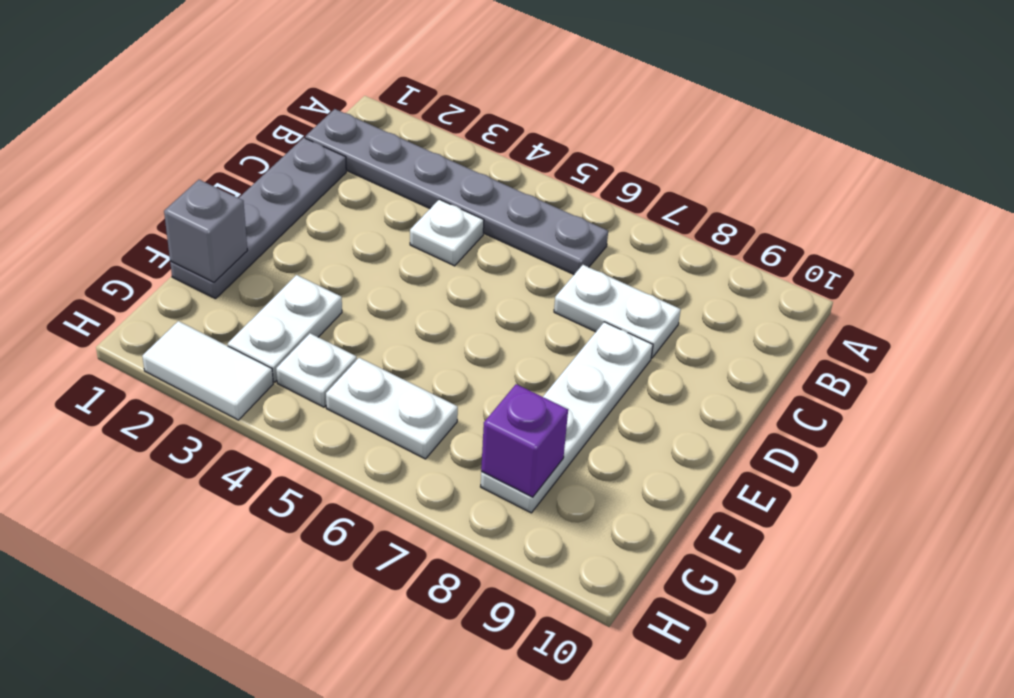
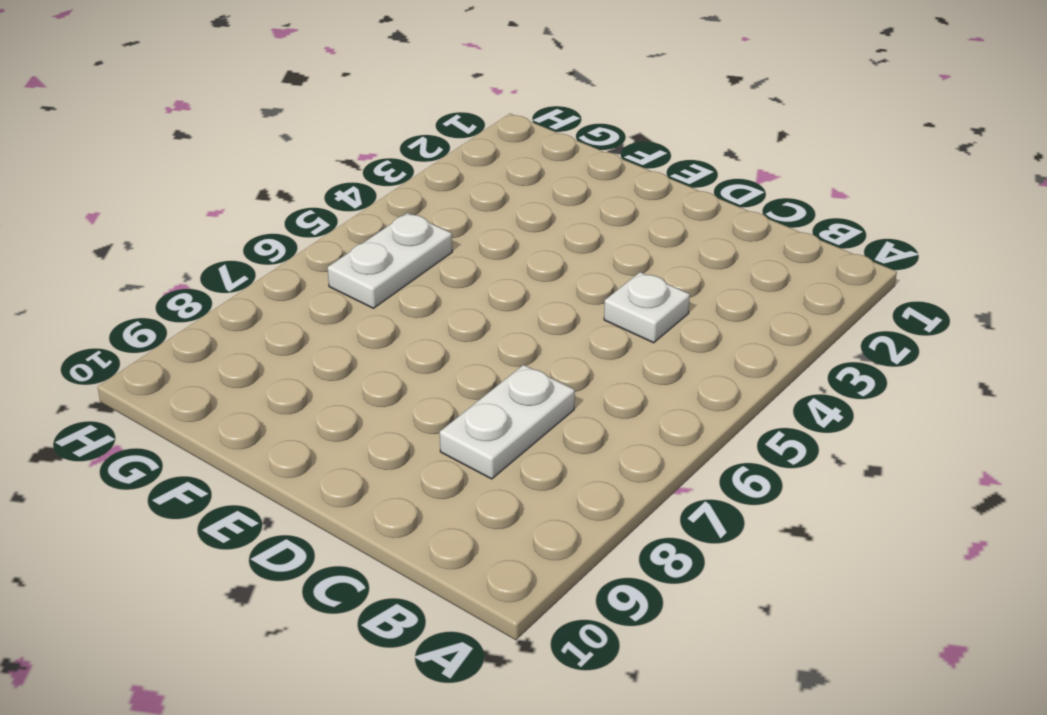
none -> grey plate B1:B6 level 1
none -> grey plate C1:F1 level 1

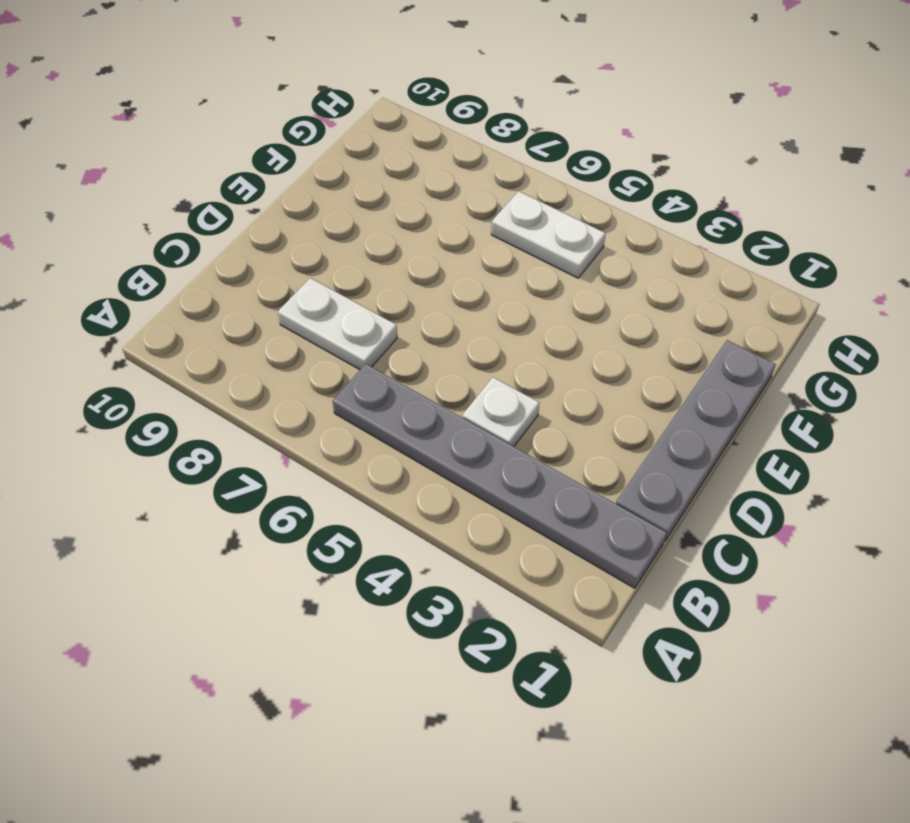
none -> white plate D8:G8 level 1
none -> white plate F3:G3 level 1

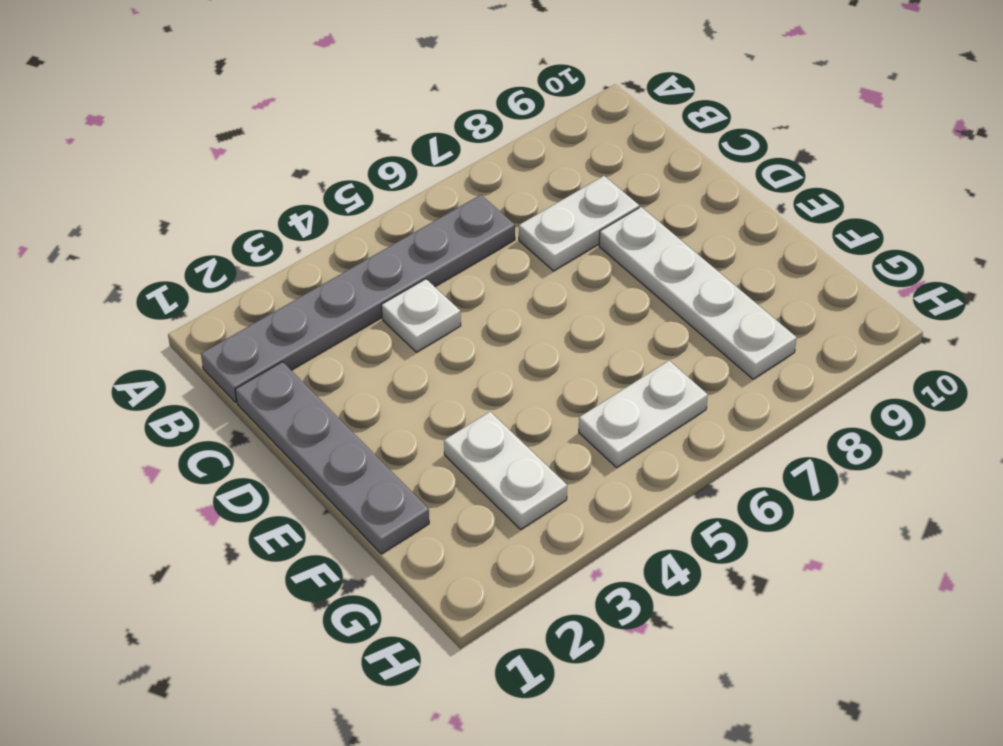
none -> white plate G4 level 1
none -> white tile H2:H3 level 1

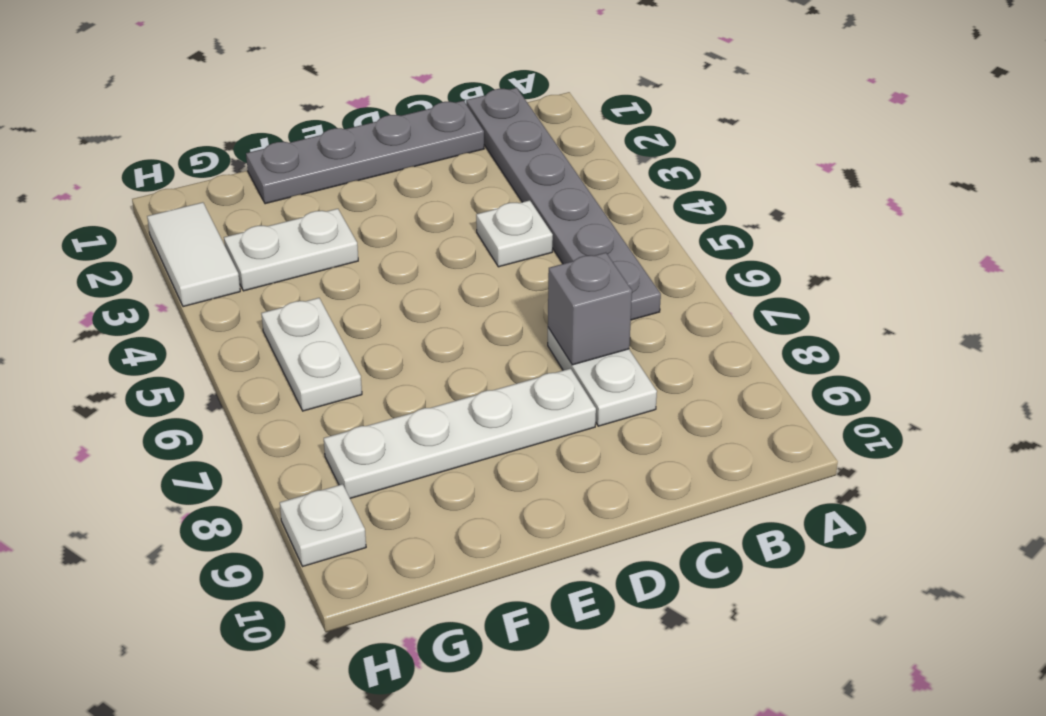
grey brick C7 level 2 -> grey brick F1 level 2
white plate H9 level 1 -> white plate G4 level 1
none -> purple brick G8 level 2

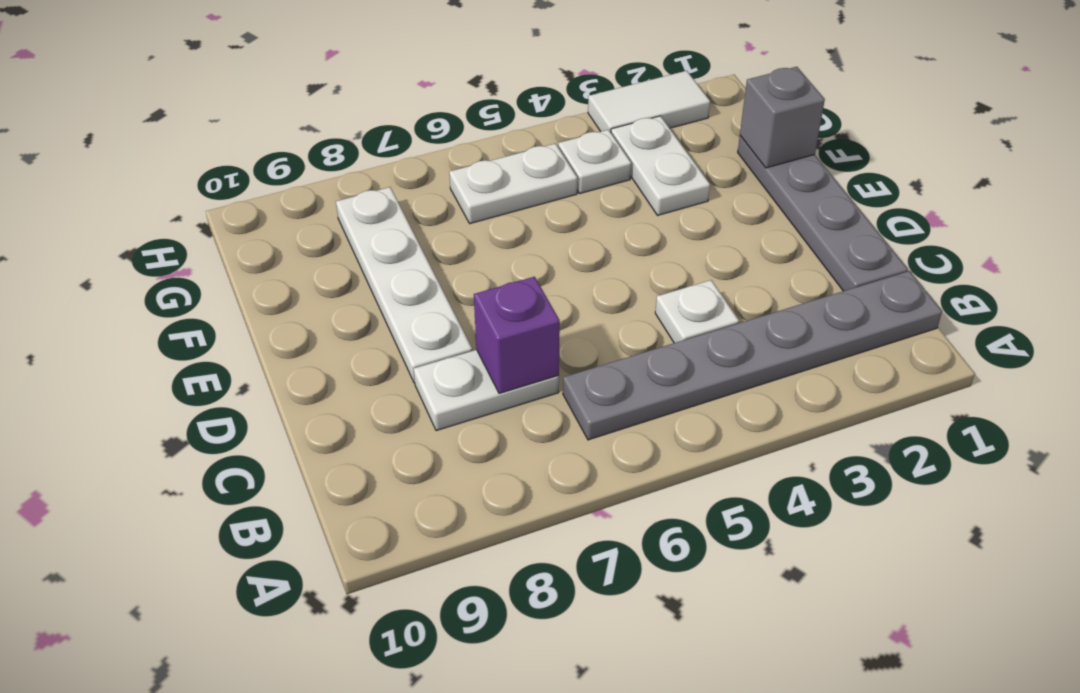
purple brick C7 level 2 -> purple brick G8 level 2

